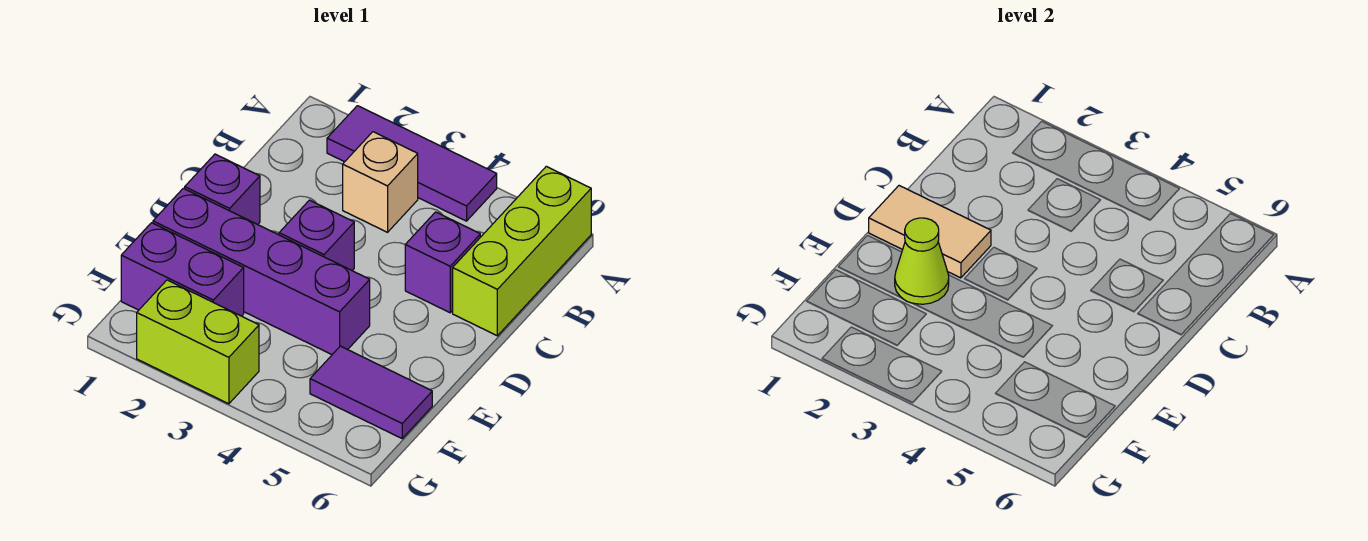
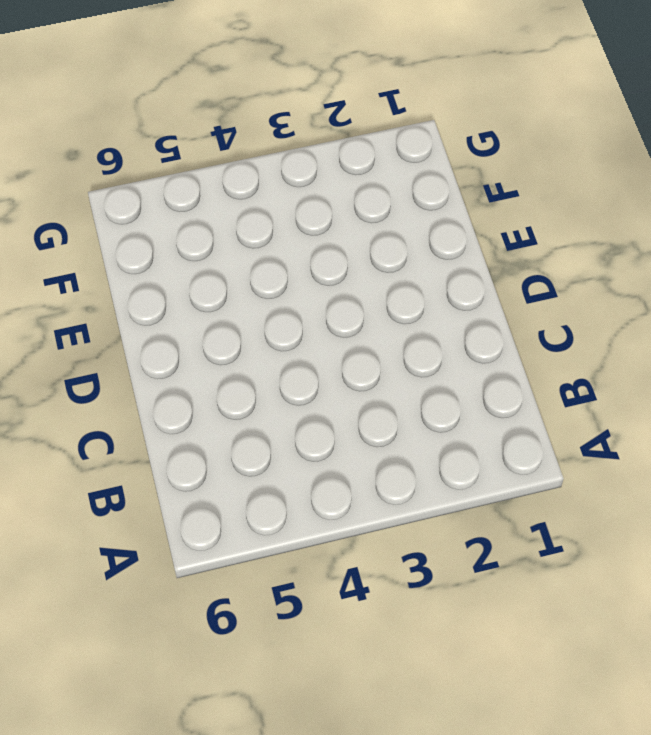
none -> purple tile A2:A4 level 1
none -> lime brick A6:C6 level 1
none -> tan brick B3 level 1

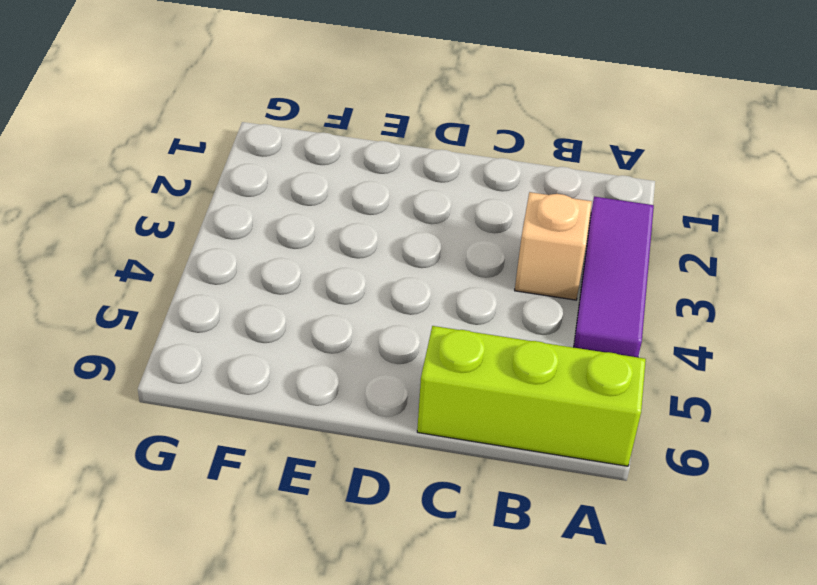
none -> purple brick C5 level 1
none -> purple brick D1 level 1
none -> purple brick D3 level 1

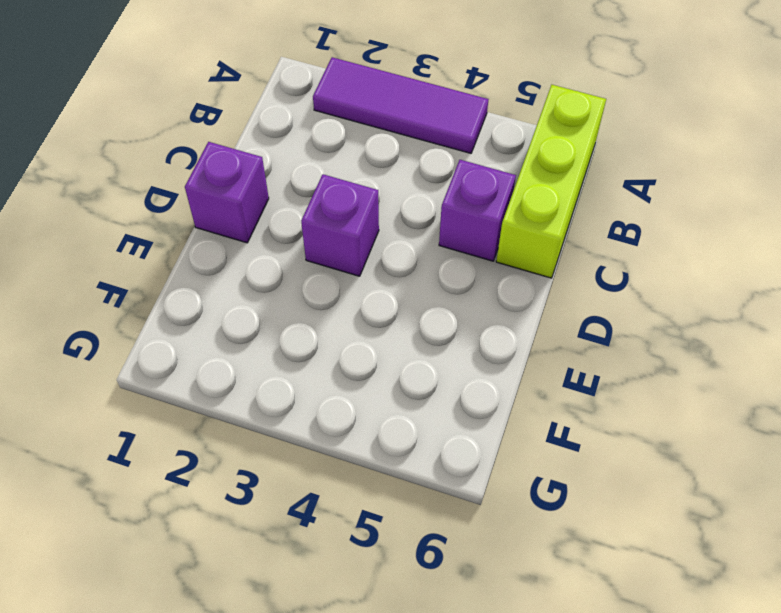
none -> tan brick B3 level 1
none -> purple brick E1:E4 level 1
none -> purple brick F1:F2 level 1

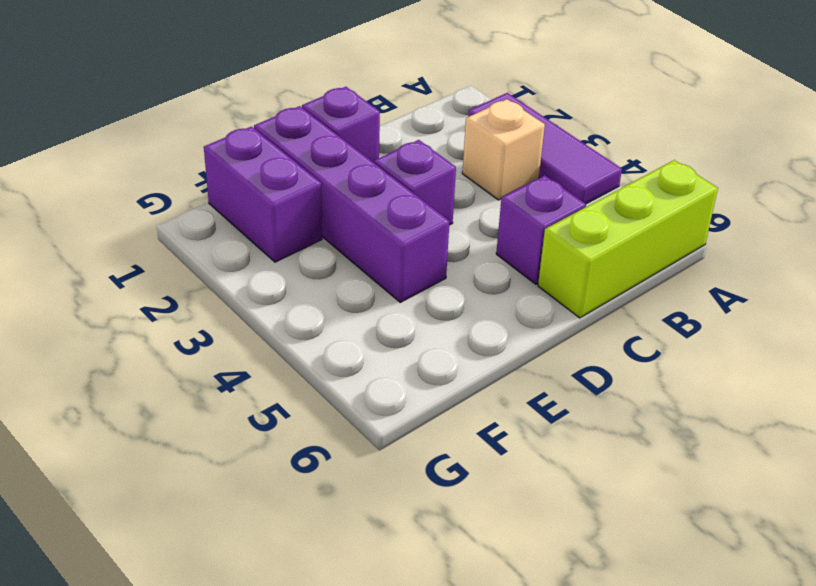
none -> purple tile F5:F6 level 1
none -> lime brick G2:G3 level 1
none -> tan tile D1:D2 level 2

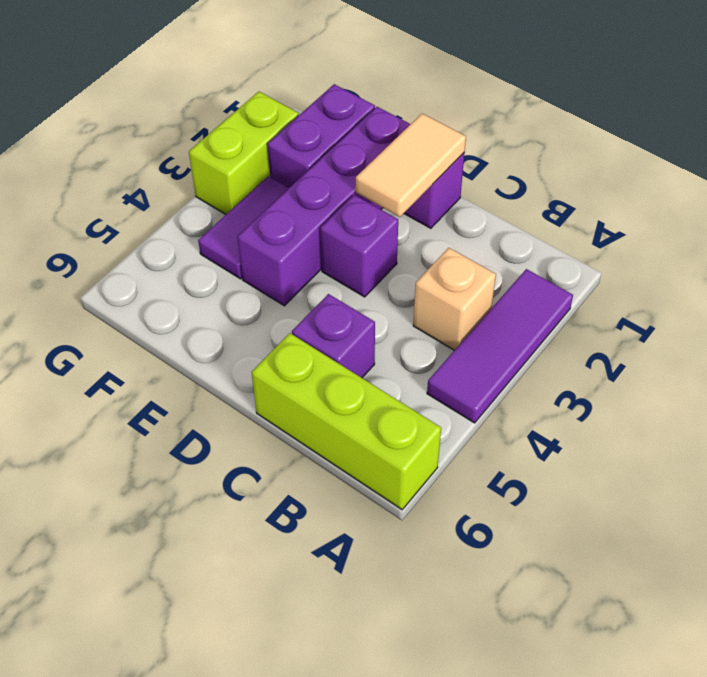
purple tile F3:F4 level 1 -> purple tile F5:F6 level 1
none -> lime cone E2 level 2

